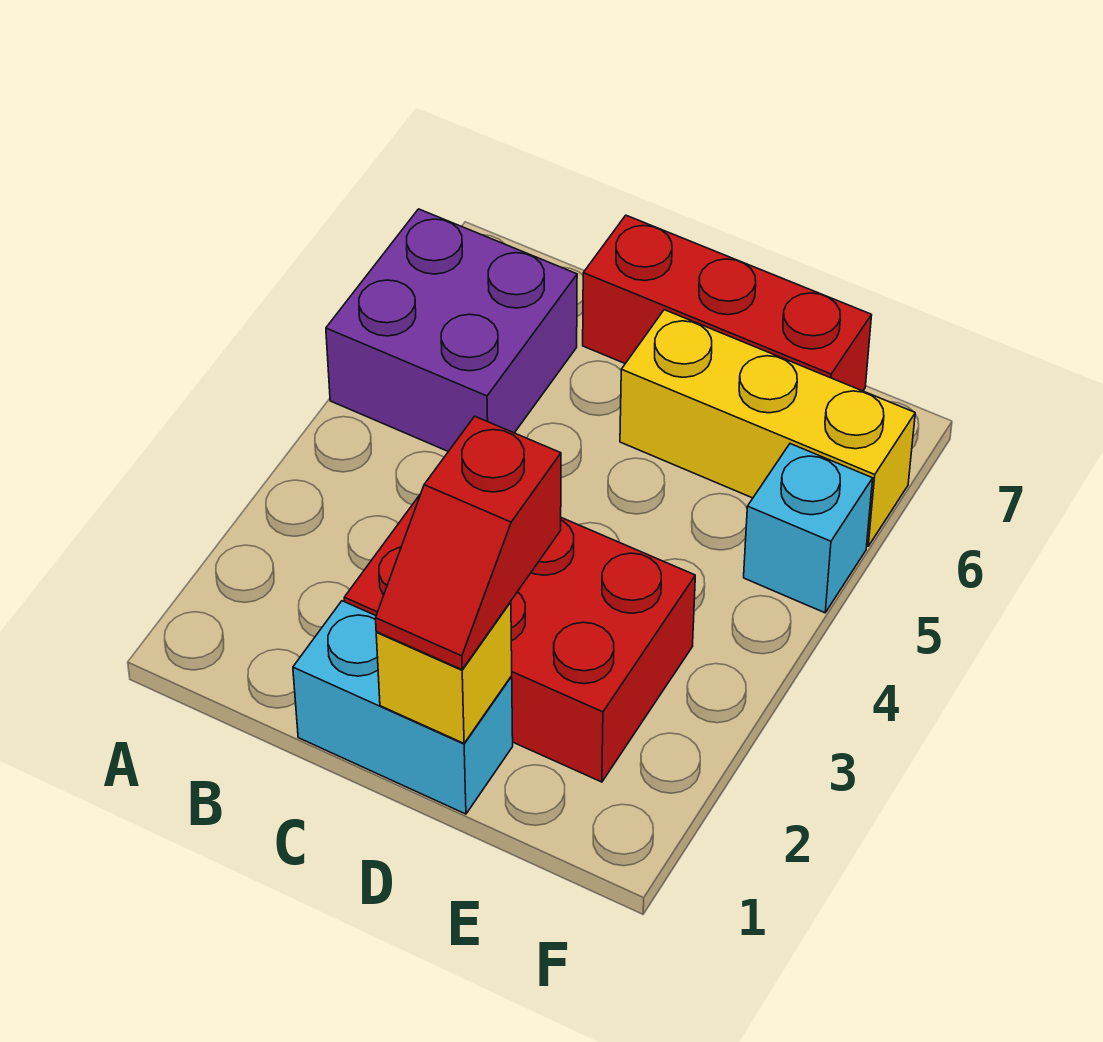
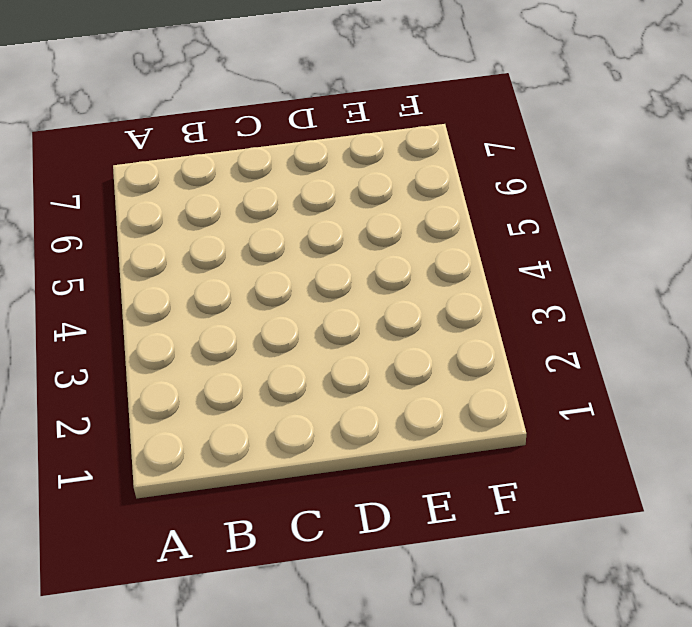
none -> purple brick A5:B6 level 1
none -> cyan brick C1:D1 level 1

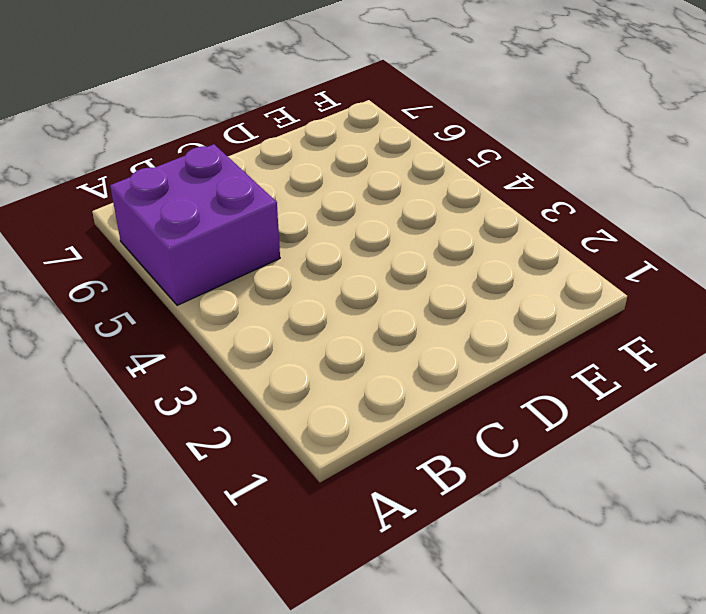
none -> cyan brick C1:D1 level 1
none -> red brick C2:E3 level 1

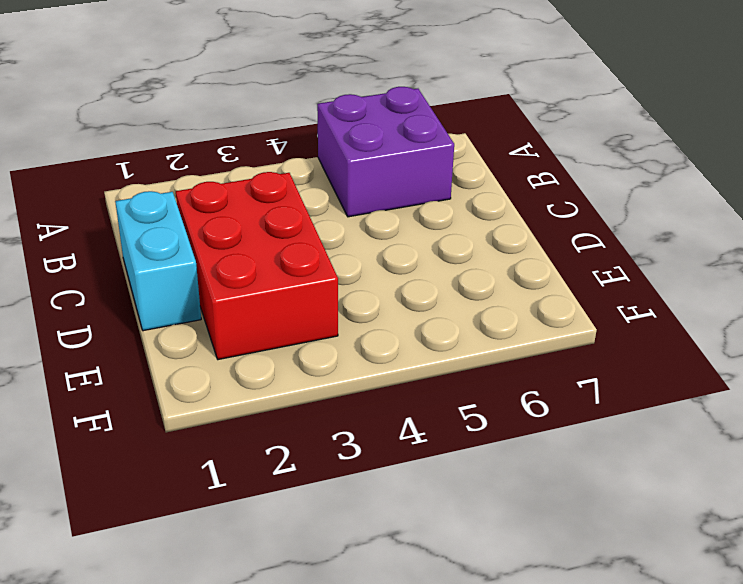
none -> red brick C7:E7 level 1
none -> yellow brick D6:F6 level 1

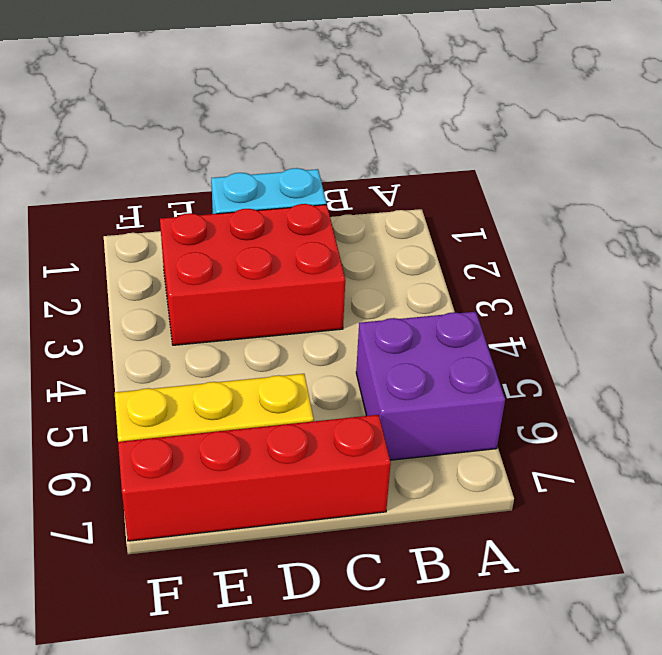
red brick C7:F7 level 1 -> red brick C7:E7 level 1
none -> cyan brick F5 level 1
none -> yellow brick D1 level 2

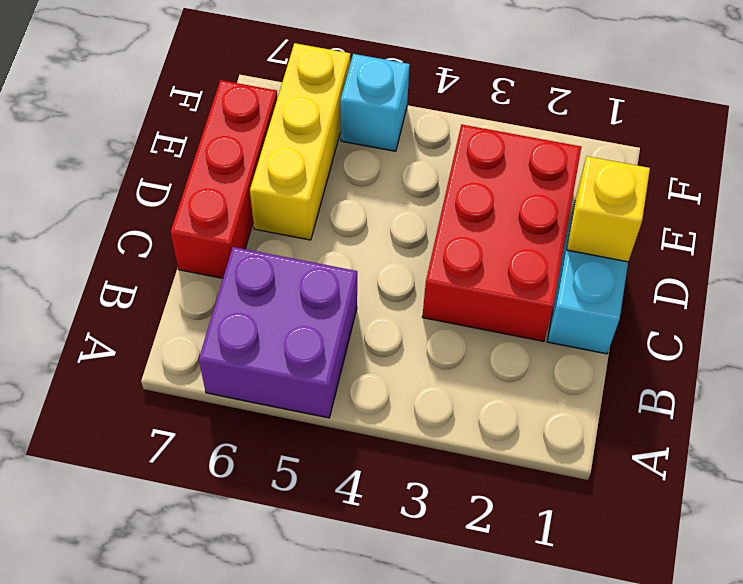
none -> red slope D1:D2 level 3 top 2

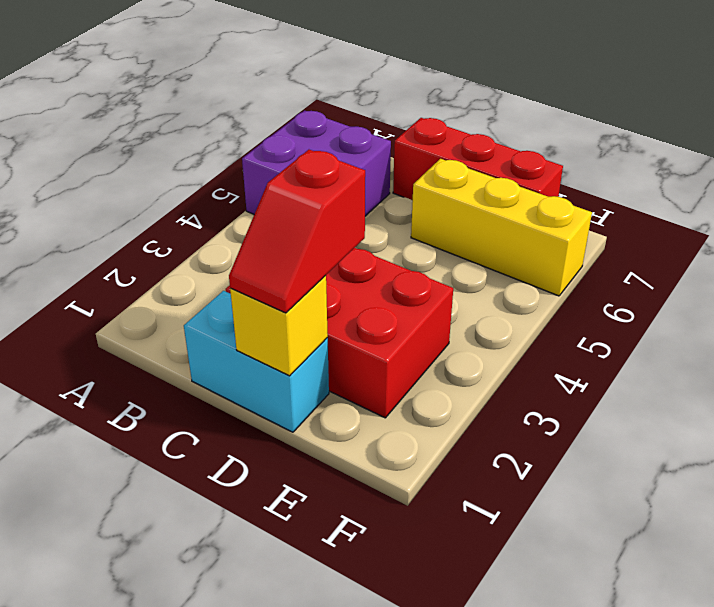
none -> cyan brick F5 level 1

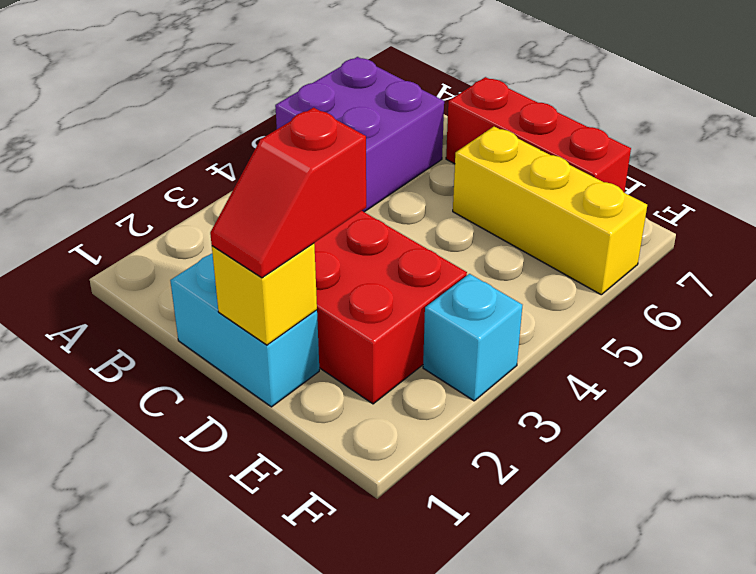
cyan brick F3 level 1 -> cyan brick F5 level 1

